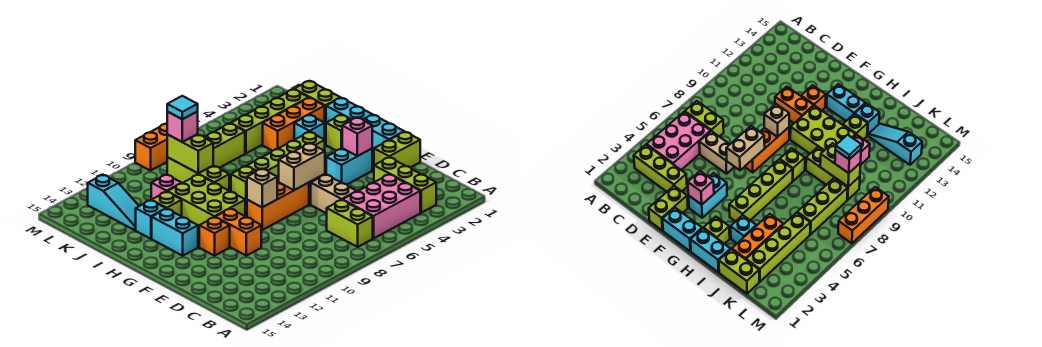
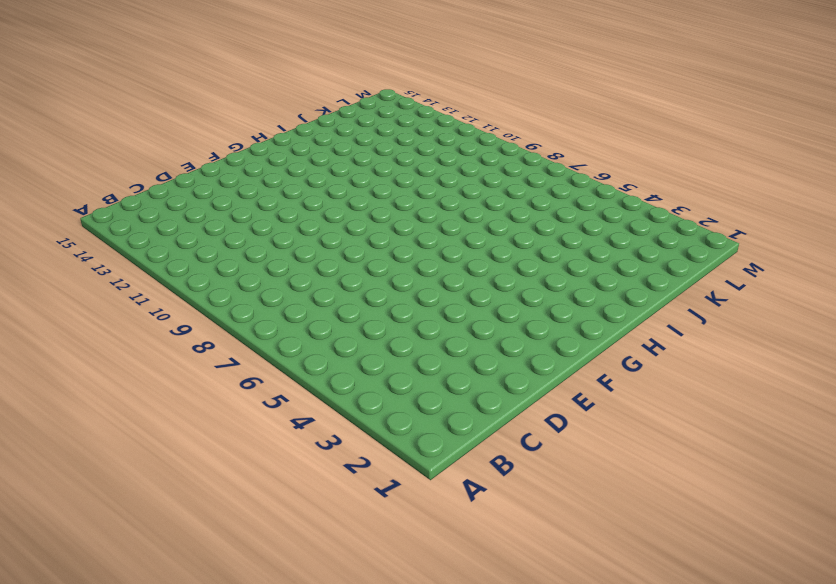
none -> lime brick B3:D3 level 1
none -> pink brick B4:C6 level 1
none -> lime brick B7:C7 level 1
none -> tan brick D6:E6 level 1

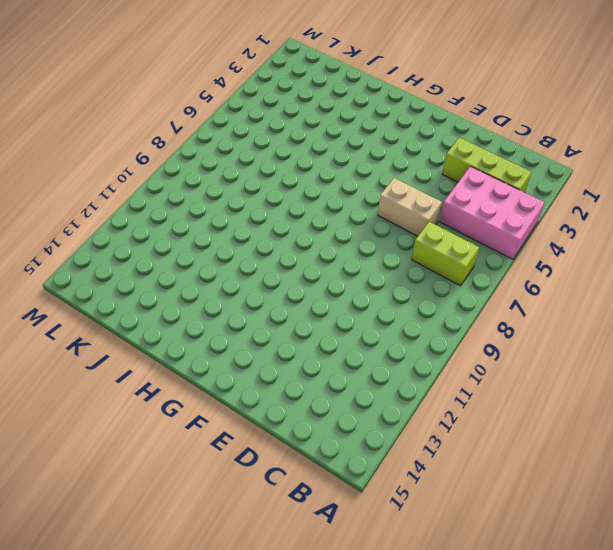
pink brick A4:C5 level 1 -> pink brick B4:C6 level 1
none -> lime brick E1:E2 level 1
none -> orange brick E11:F11 level 1
none -> cyan brick F1:G1 level 1
none -> cyan brick F3:F4 level 1

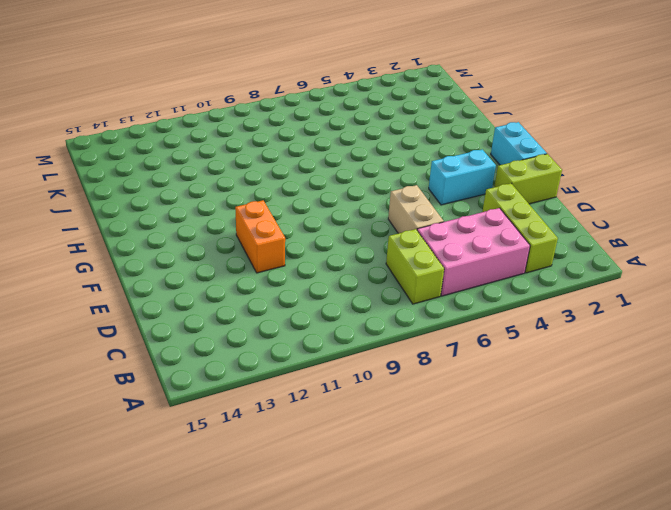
none -> orange brick F7:F9 level 1
none -> orange brick F12 level 1
none -> lime brick G10:I11 level 1
none -> cyan brick G13:H13 level 1

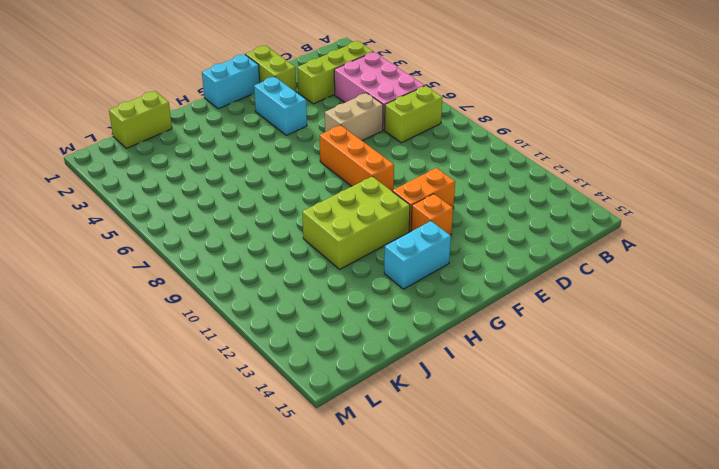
none -> cyan brick H1:I1 level 1
none -> lime brick H2 level 1
none -> lime brick H4:H7 level 1
none -> lime brick H8 level 1

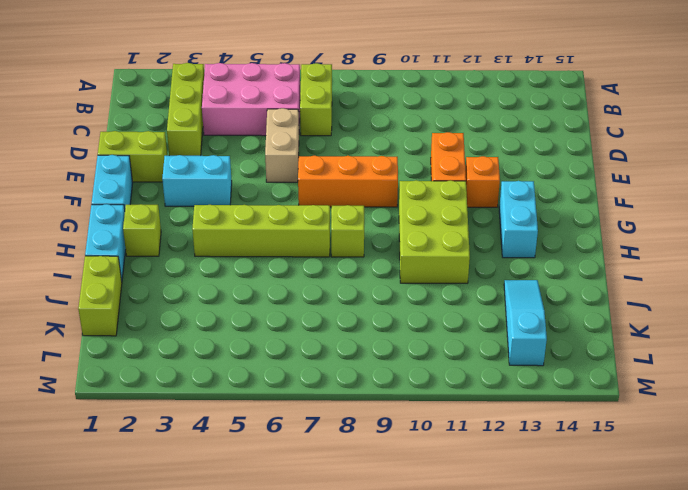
none -> cyan brick I3 level 1
none -> lime brick I9:K9 level 1
none -> lime brick I12 level 1
none -> cyan brick I13 level 1

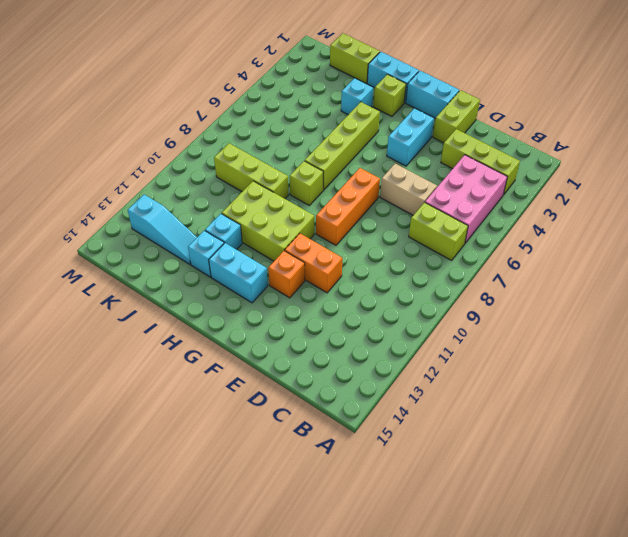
cyan brick I12 level 1 -> lime brick I12 level 1
none -> orange brick J2:J4 level 1
none -> pink brick J11 level 1
none -> lime brick K2:K5 level 1
none -> lime brick K6:K8 level 1

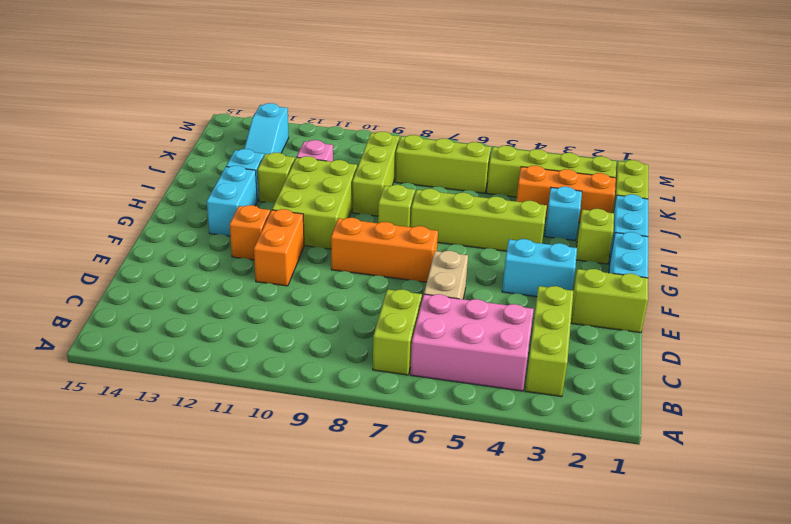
none -> orange brick M7:M9 level 1
none -> pink brick F3 level 2
none -> tan brick F6:F7 level 2
none -> tan brick F9 level 2

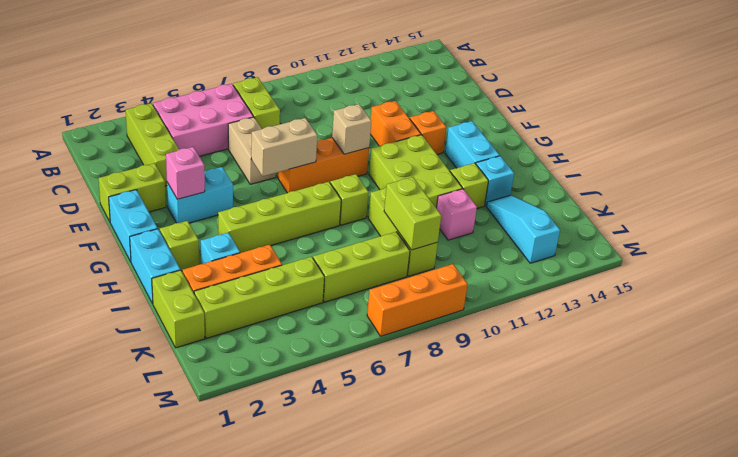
none -> pink brick K9 level 3
none -> cyan tile K9 level 4

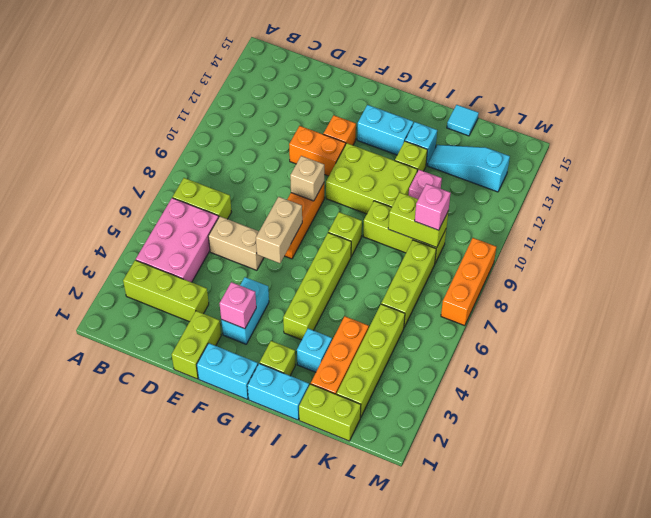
cyan tile J15 level 1 -> cyan tile K9 level 4

